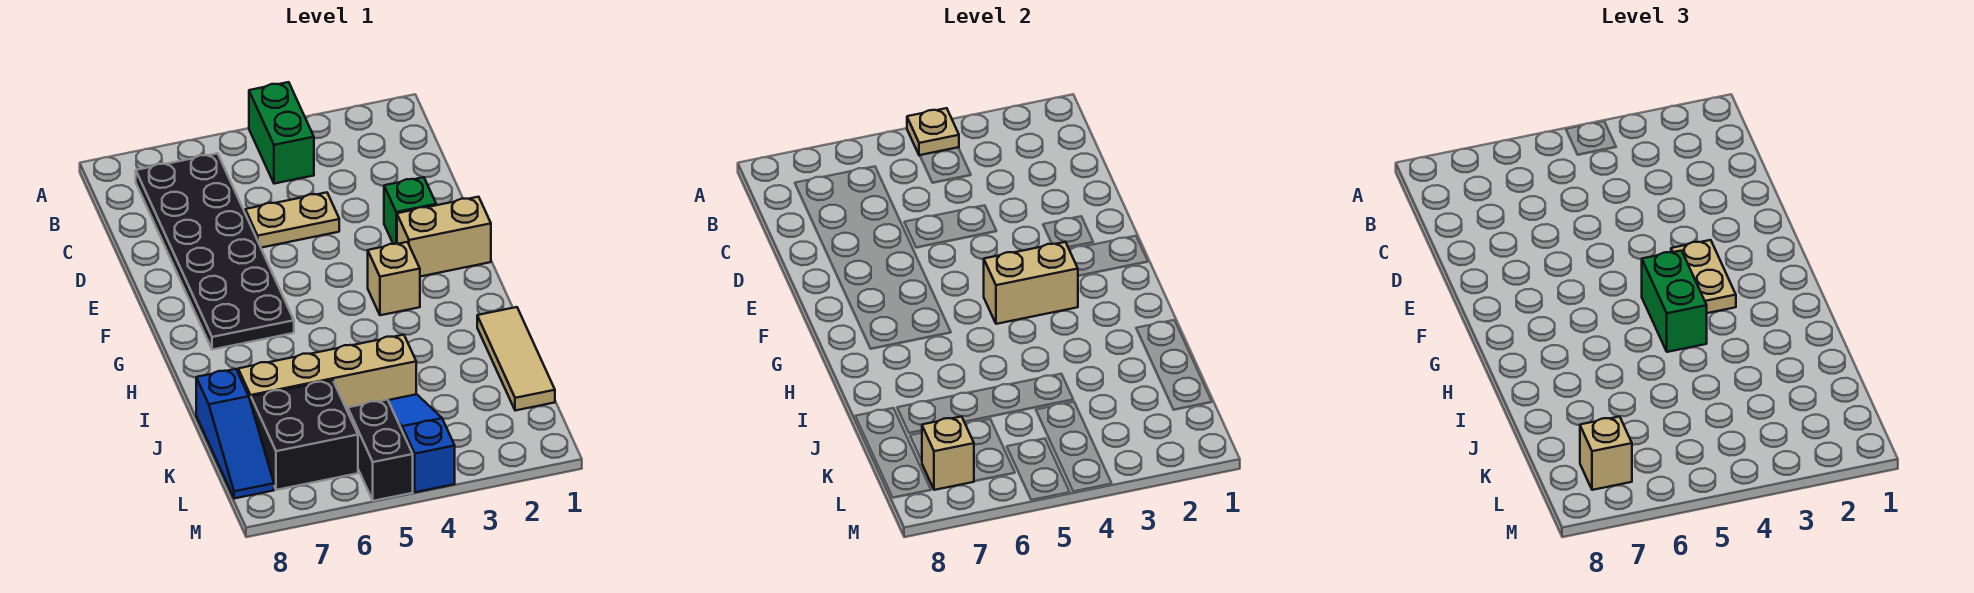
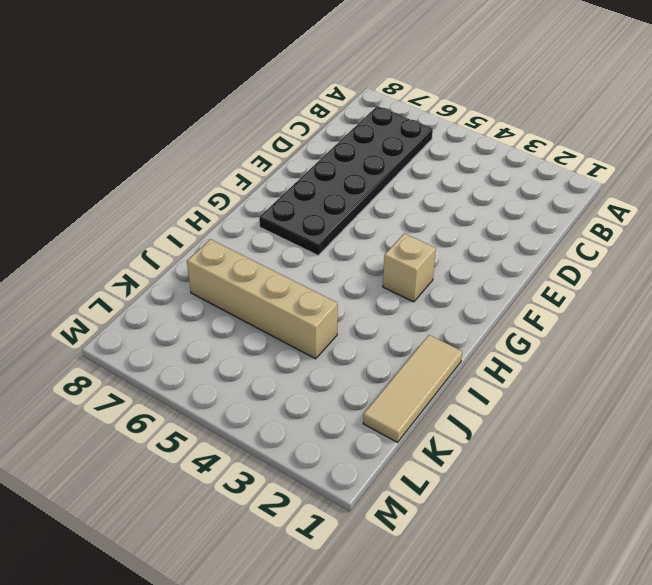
none -> green brick A4:B4 level 1
none -> tan plate D4:D5 level 1
none -> green brick E2 level 1

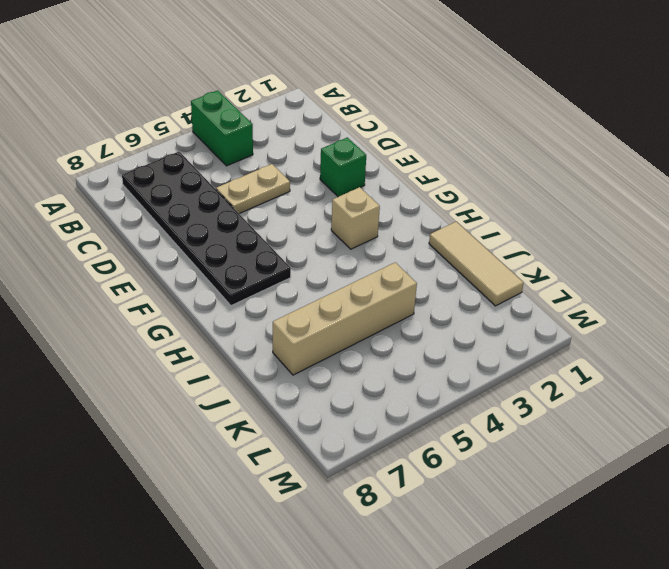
none -> tan brick F1:F2 level 1
none -> blue slope J8:L8 level 1 top J
none -> blue slope K4:M4 level 1 top M

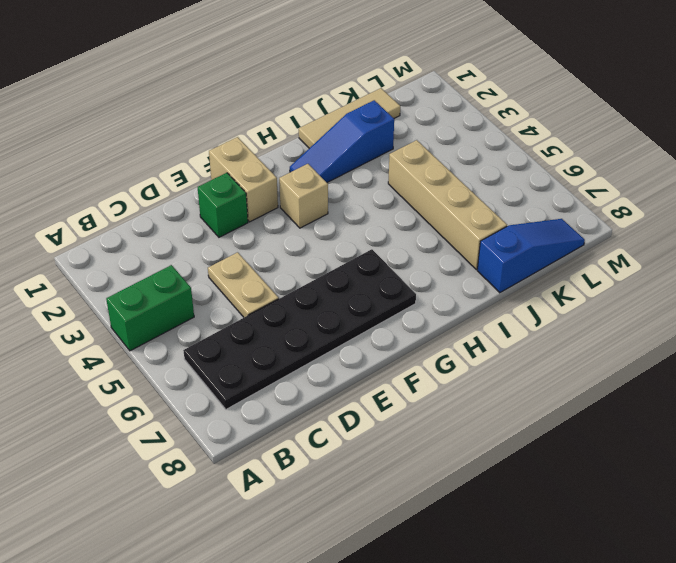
blue slope H2:J2 level 1 top J -> blue slope K4:M4 level 1 top M
none -> black brick K6:L7 level 1
none -> black brick L5:M5 level 1
none -> tan plate A4 level 2

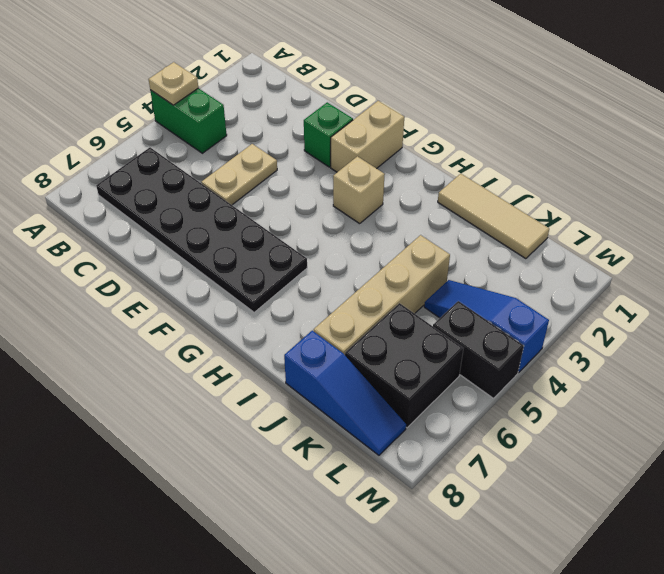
none -> tan brick G3:G4 level 2
none -> tan brick L7 level 2
none -> tan plate F3:G3 level 3

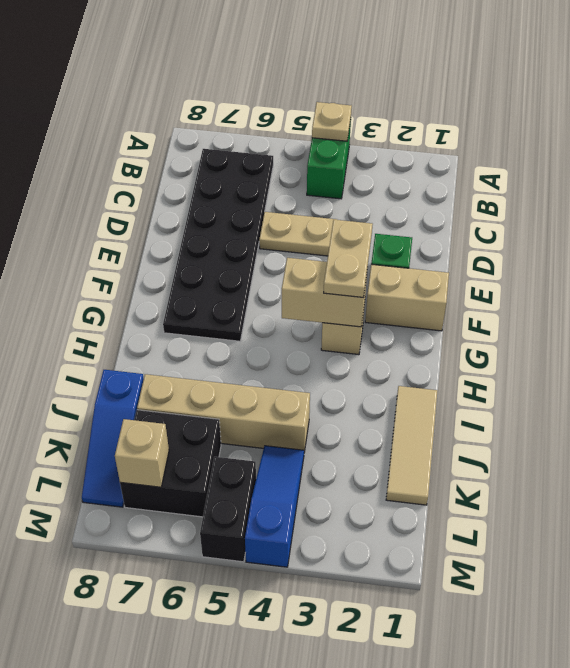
none -> green brick G4:H4 level 3
none -> tan brick L7 level 3

